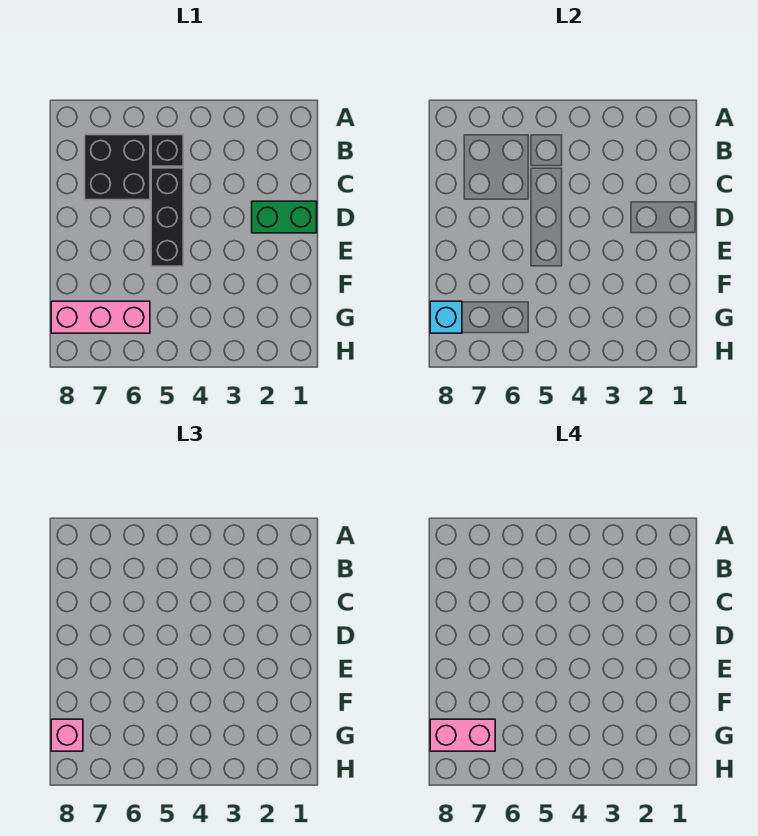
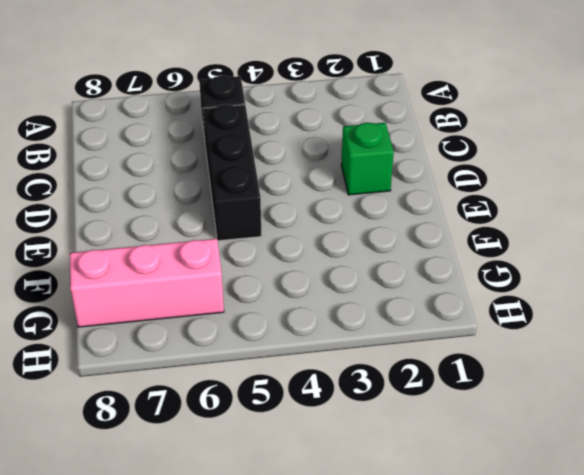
green brick D2 level 1 -> green brick D1:D2 level 1
none -> black brick B6:C7 level 1
none -> cyan brick G8 level 2

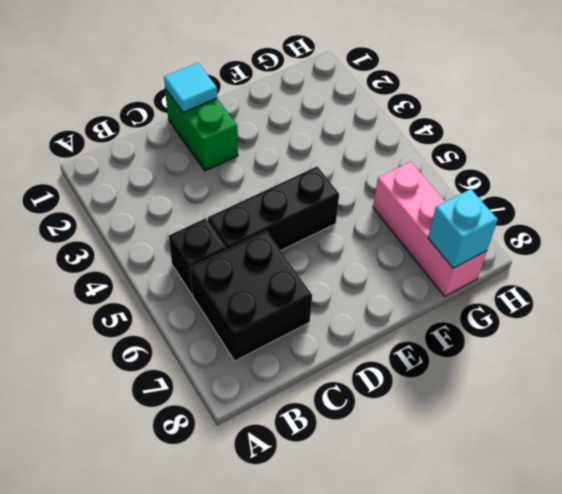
cyan tile D1 level 2 -> none
none -> pink brick G8 level 3
none -> pink brick G7:G8 level 4

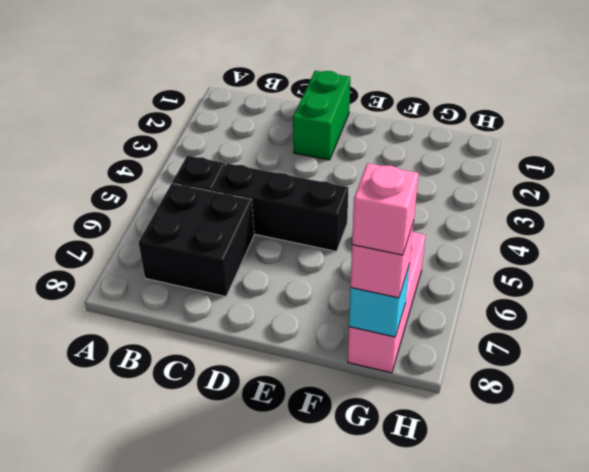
pink brick G8 level 4 -> pink brick G7:G8 level 4

